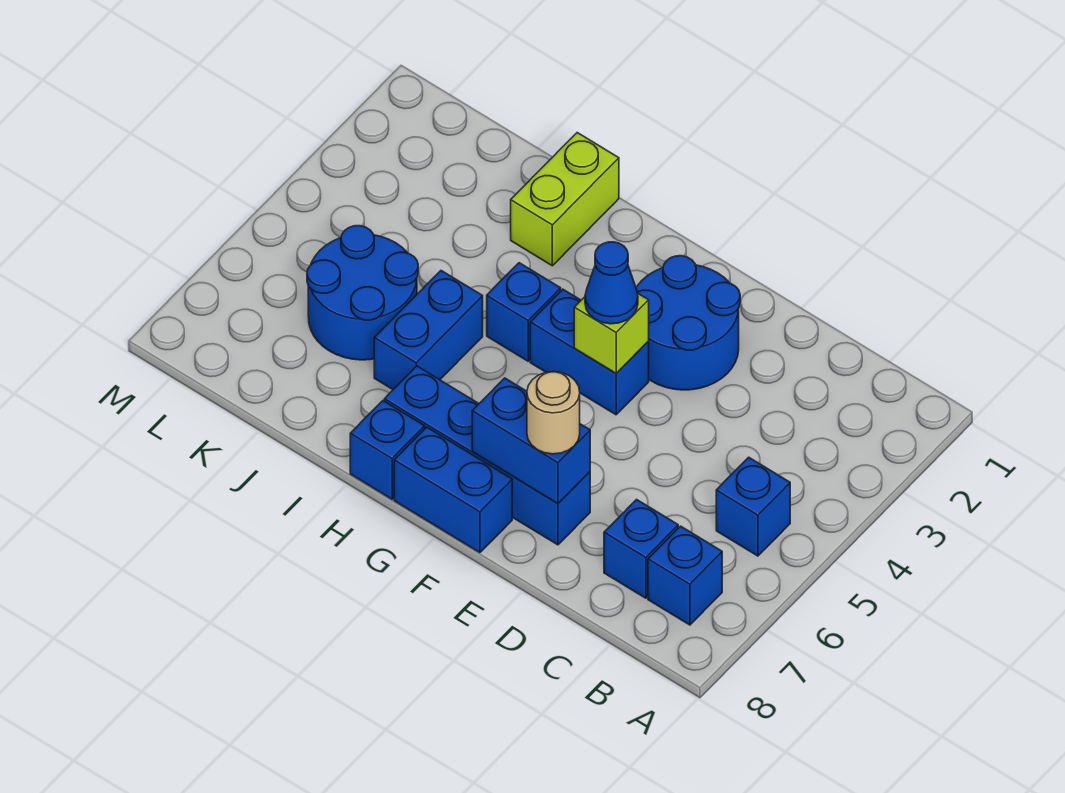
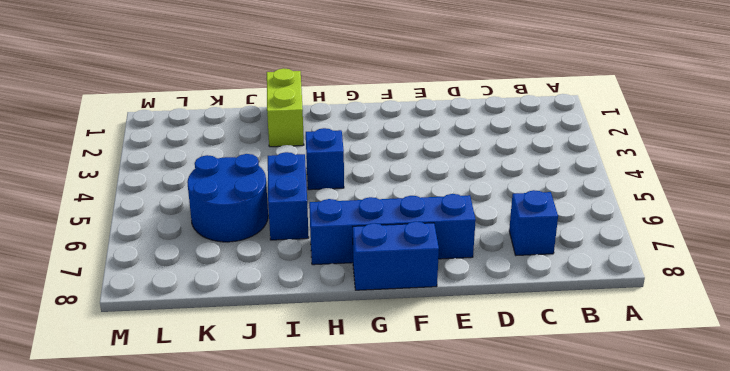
none -> blue brick B5 level 1
none -> blue brick B7 level 1
none -> blue round brick E2:F3 level 1

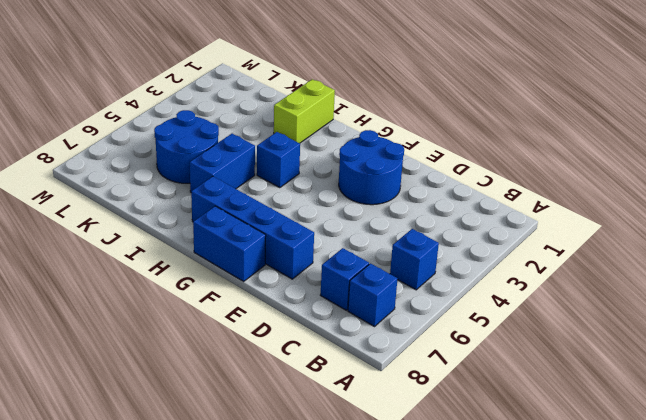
none -> blue brick F4:G4 level 1
none -> blue brick H8 level 1
none -> blue brick E7:F7 level 2

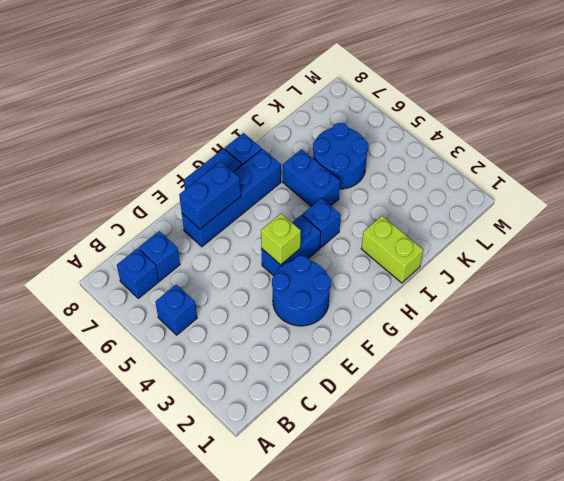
none -> tan round brick E7 level 3
none -> blue cone F4 level 3

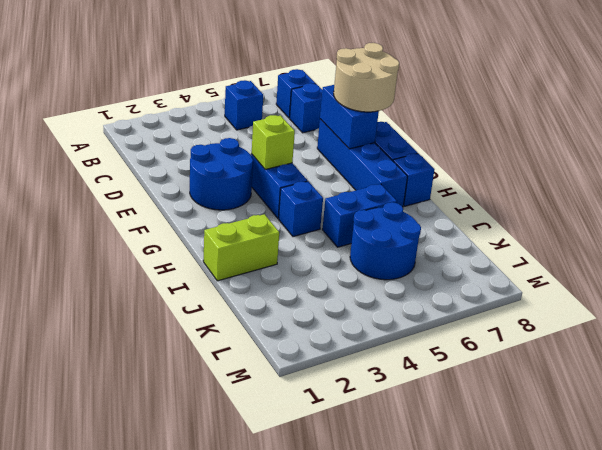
tan round brick E7:F8 level 3 -> tan round brick E7 level 3
none -> blue cone F4 level 3

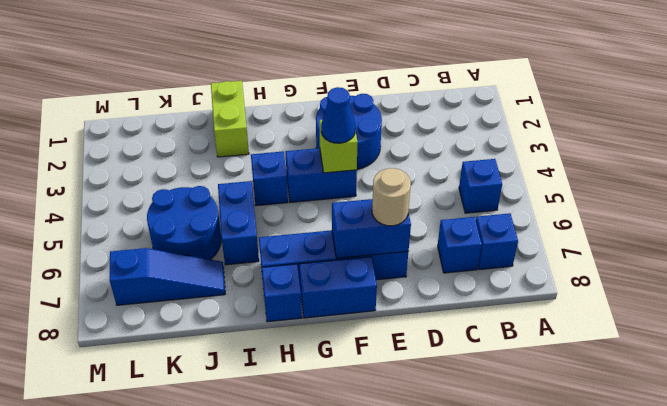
blue slope J7:L7 level 1 top L -> none

